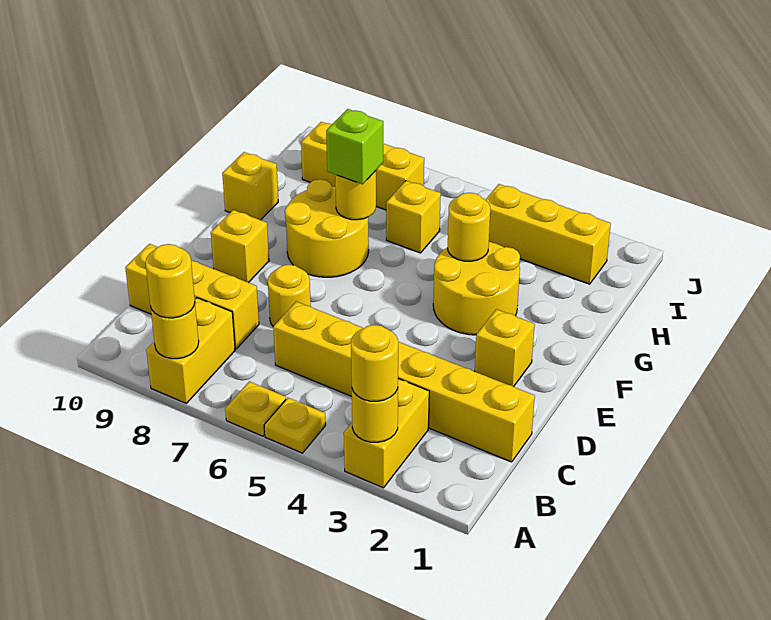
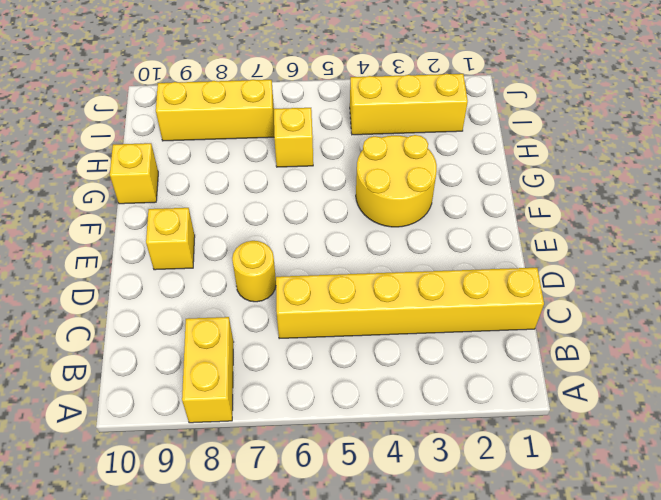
none -> yellow brick A3:B3 level 1
none -> yellow plate A5 level 1
none -> yellow plate A6 level 1

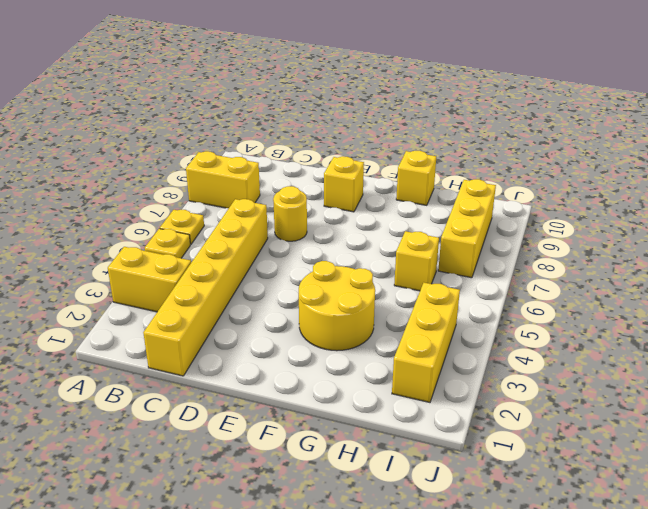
none -> yellow brick C8:C10 level 1
none -> yellow brick E2 level 1
none -> yellow round brick F7:G8 level 1

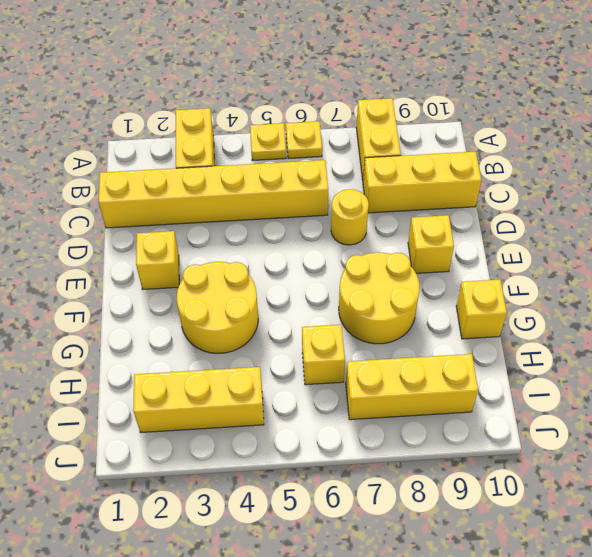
none -> yellow round brick A3 level 2
none -> yellow round brick A8 level 2
none -> yellow round brick G4 level 2

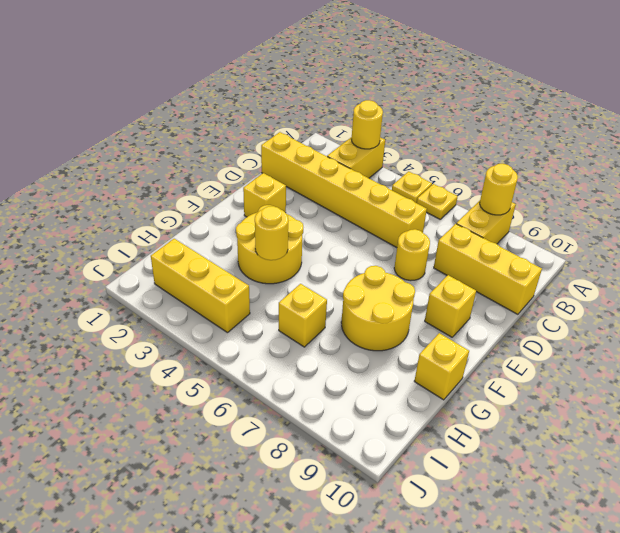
none -> yellow brick I7:I9 level 1
none -> yellow round brick G7 level 2
none -> yellow round brick A3 level 3

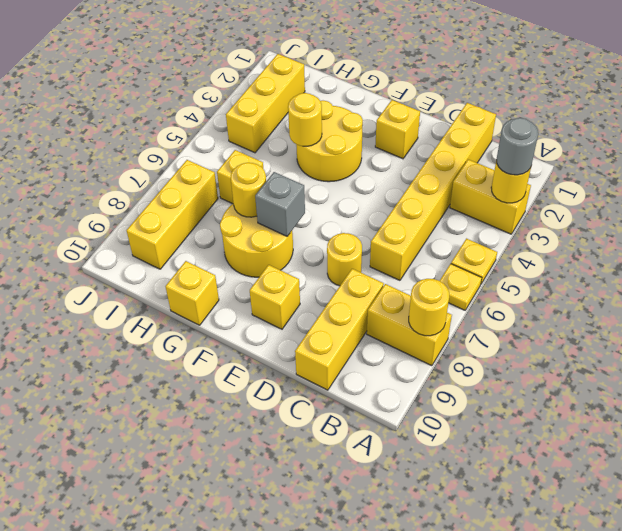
grey round brick A3 level 3 -> yellow round brick A3 level 3
grey brick F7 level 2 -> none
none -> yellow round brick A8 level 3
none -> lime brick G7 level 3

